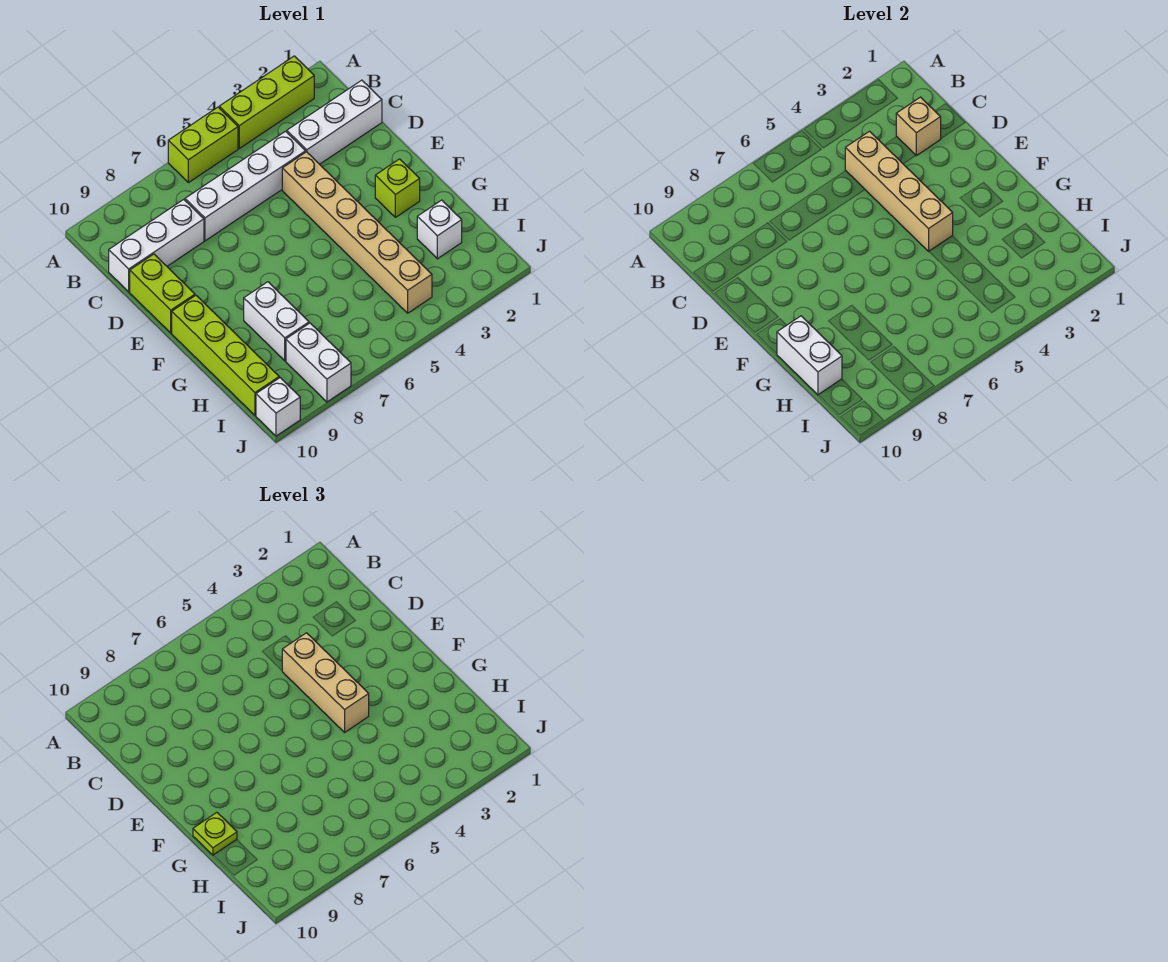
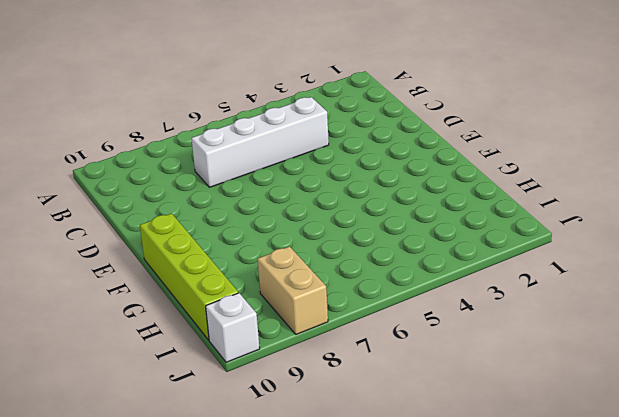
tan brick I8:J8 level 1 -> white brick I8:J8 level 1
none -> lime brick A2:A4 level 1
none -> lime brick A5:A6 level 1
none -> white brick C1:C3 level 1

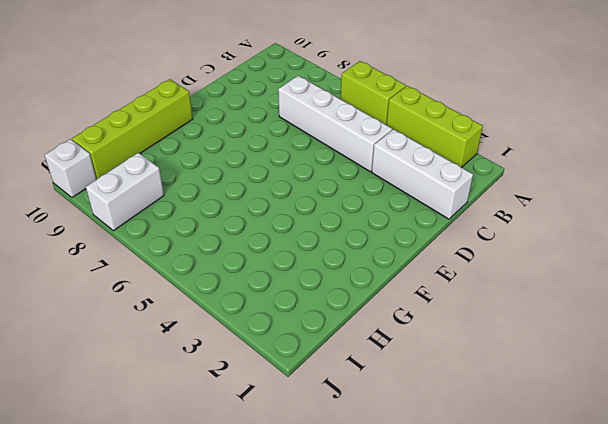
none -> white brick C8:C10 level 1
none -> tan brick D4:I4 level 1
none -> lime brick D10:E10 level 1

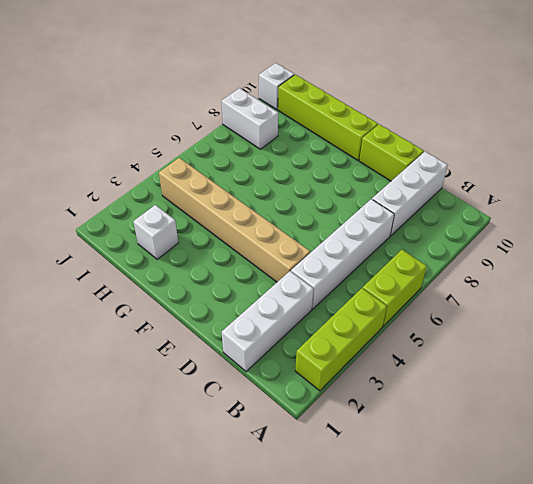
none -> lime brick F2 level 1
none -> white brick G8:H8 level 1
none -> tan brick C2 level 2

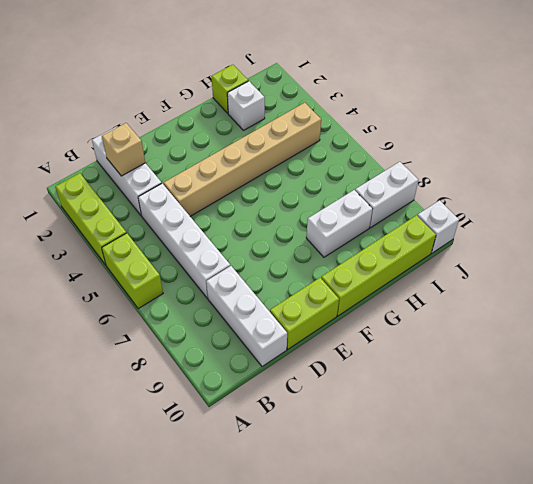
lime brick H1 level 1 -> lime brick F2 level 1
none -> tan brick C4:F4 level 2
none -> white brick G10:H10 level 2
none -> tan brick D4:F4 level 3

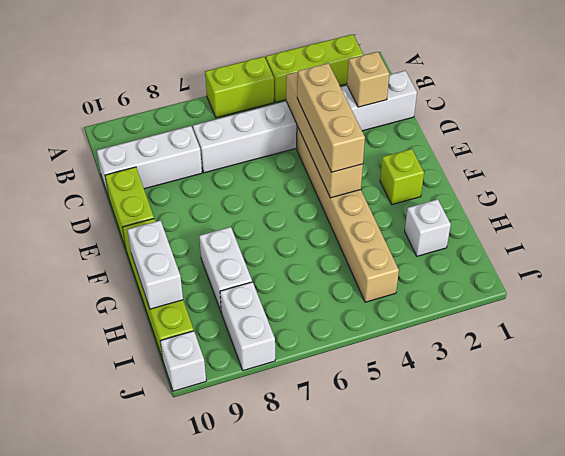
none -> lime plate G10 level 3

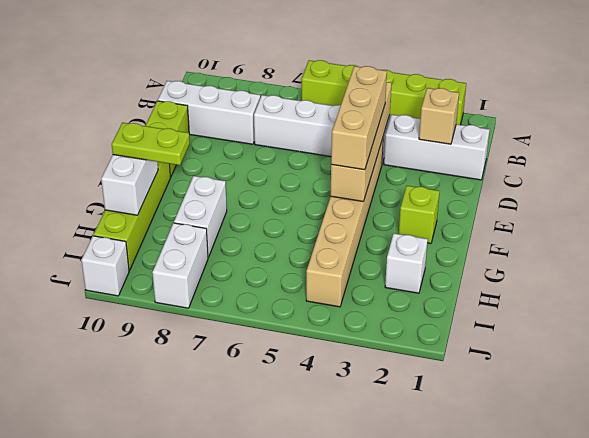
lime plate G9:G10 level 3 -> lime plate G10 level 3

